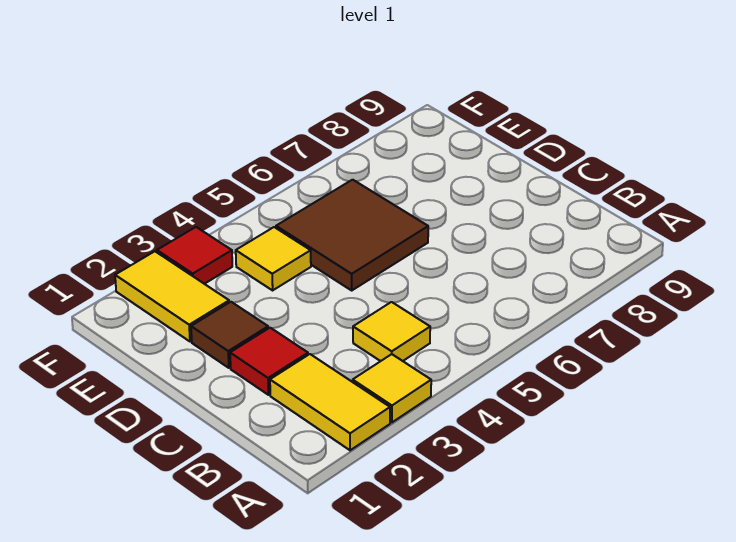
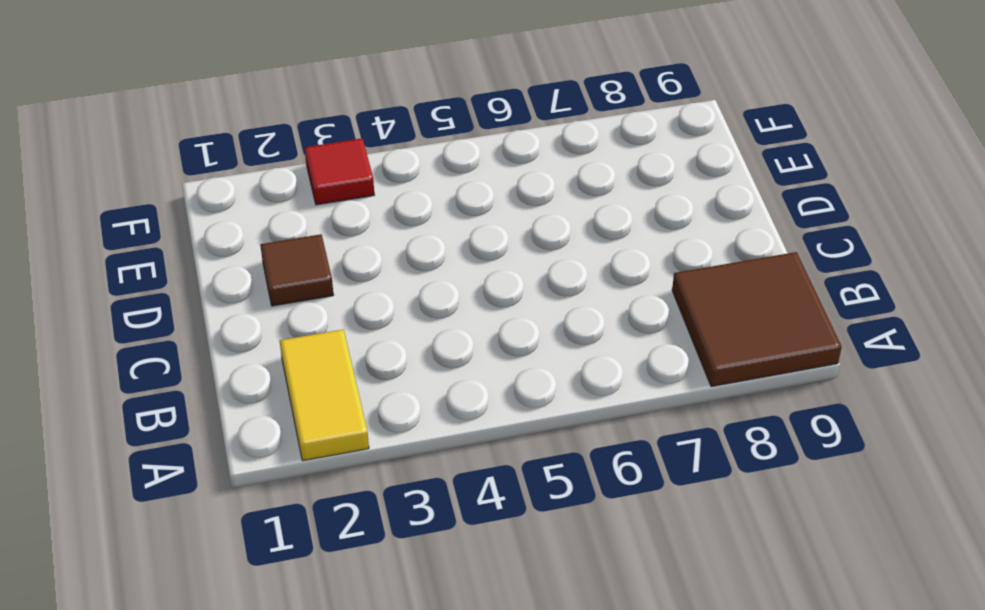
brown tile A8:B9 level 1 -> brown tile D5:E6 level 1
none -> yellow tile A3 level 1
none -> yellow tile B4 level 1

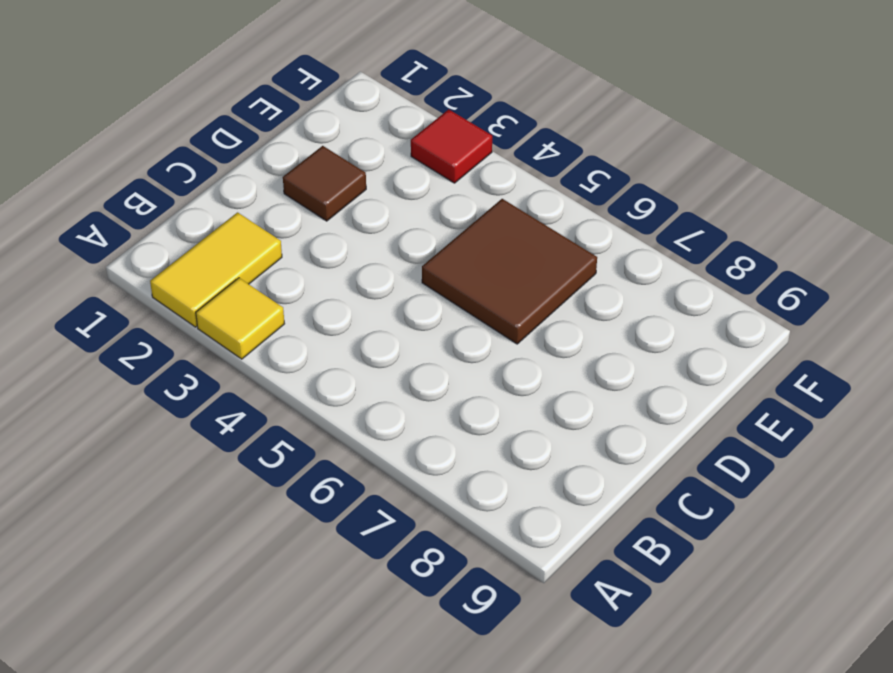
none -> yellow tile B4 level 1
none -> red tile C2 level 1

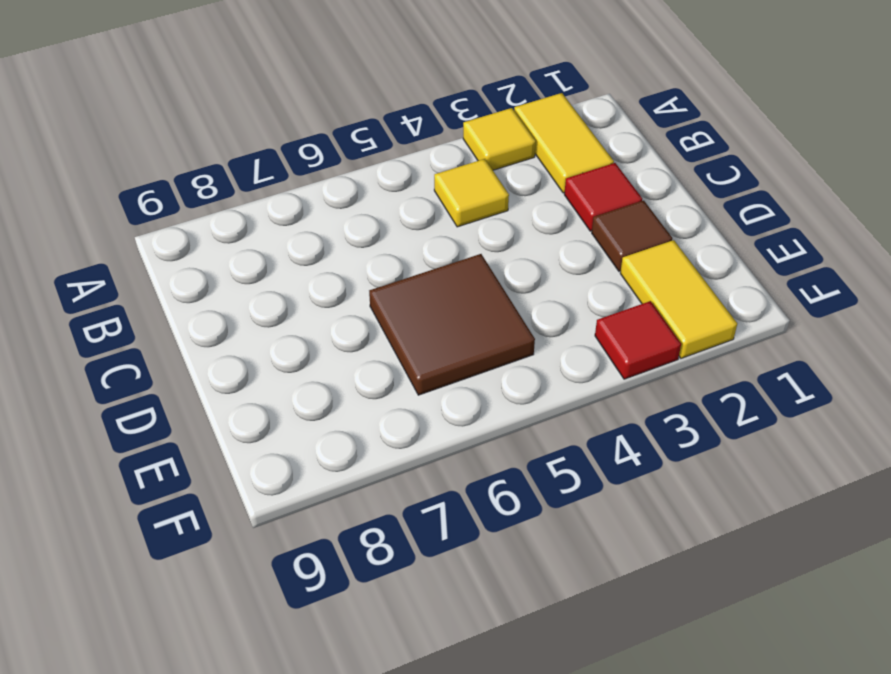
none -> yellow tile E4 level 1

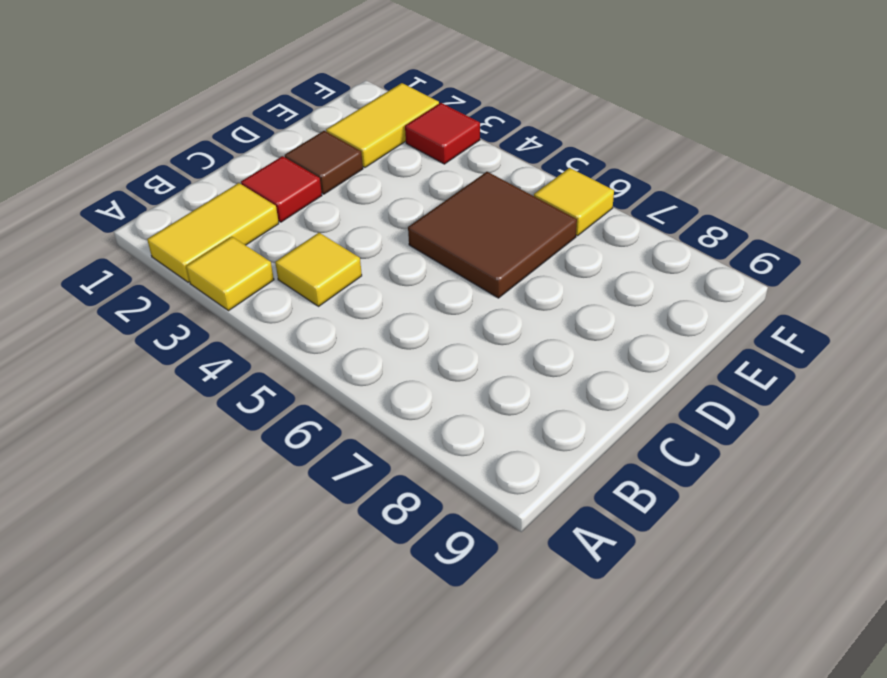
yellow tile F6 level 1 -> yellow tile E4 level 1

